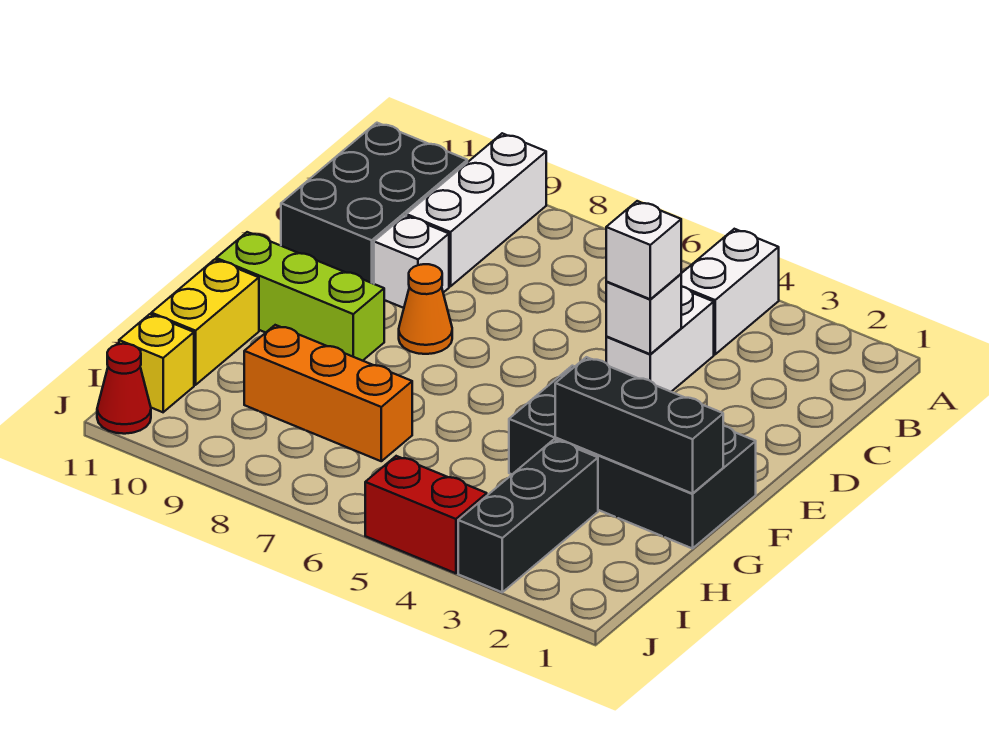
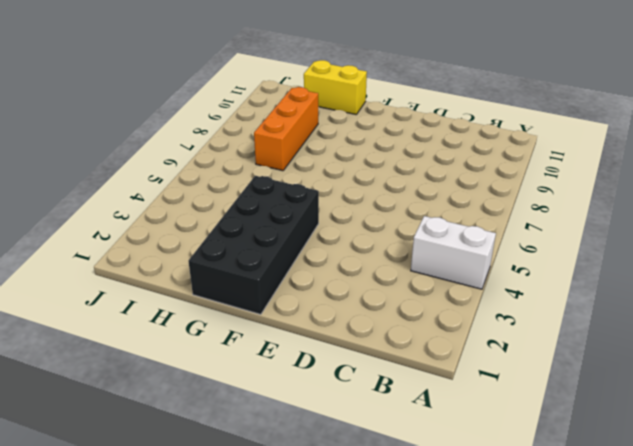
none -> white brick A9:C9 level 1
none -> black brick B10:D11 level 1
none -> white brick C4:D4 level 1

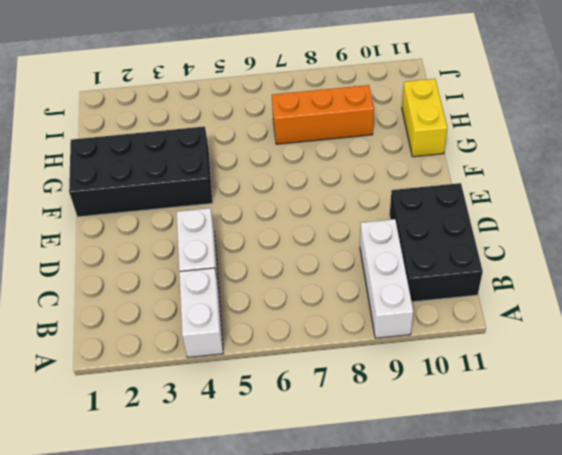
none -> white brick D9 level 1
none -> orange cone E8 level 1
none -> lime brick F9:F11 level 1

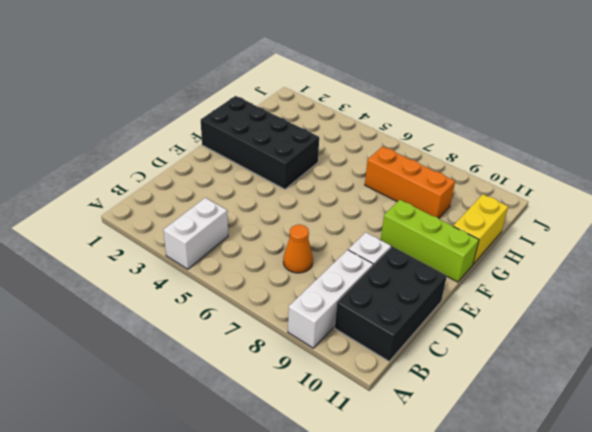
orange cone C7 level 1 -> orange cone E8 level 1
none -> white brick C4:D4 level 1
none -> black brick H3:J3 level 1
none -> yellow brick I11 level 1

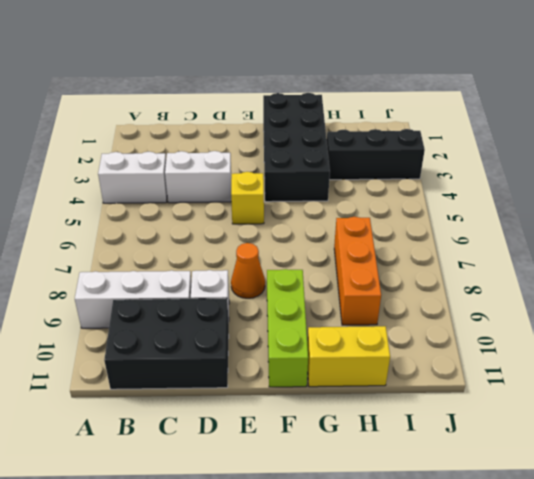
yellow brick E5 level 1 -> yellow brick I11 level 1
none -> red brick J4:J5 level 1
none -> red cone J11 level 1
none -> white brick D4 level 2

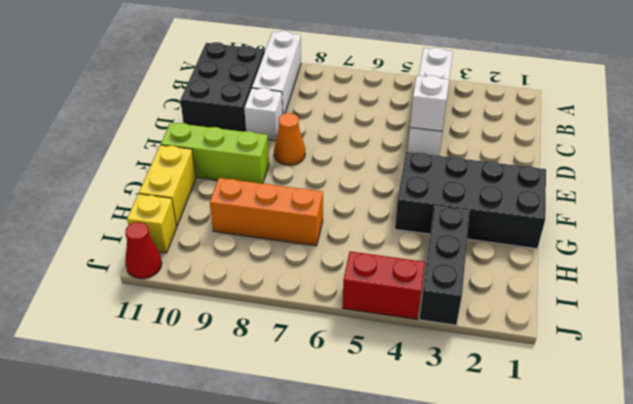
none -> black brick G1:G3 level 2
none -> white brick D4 level 3

